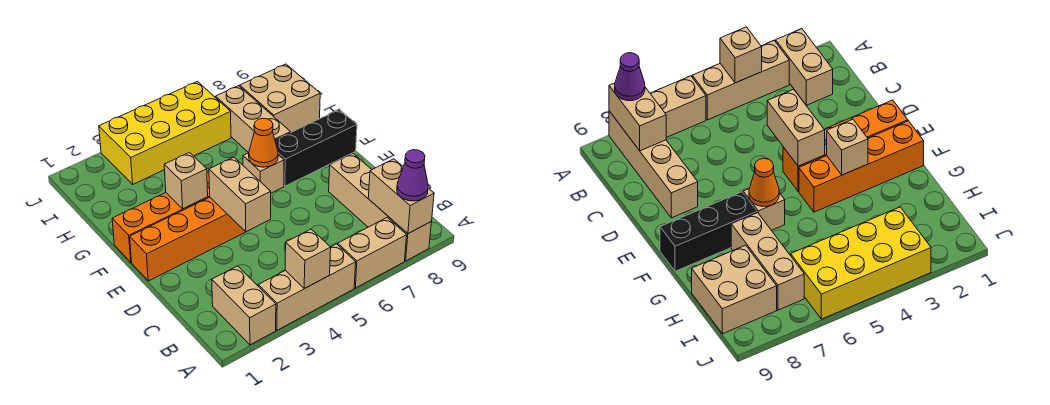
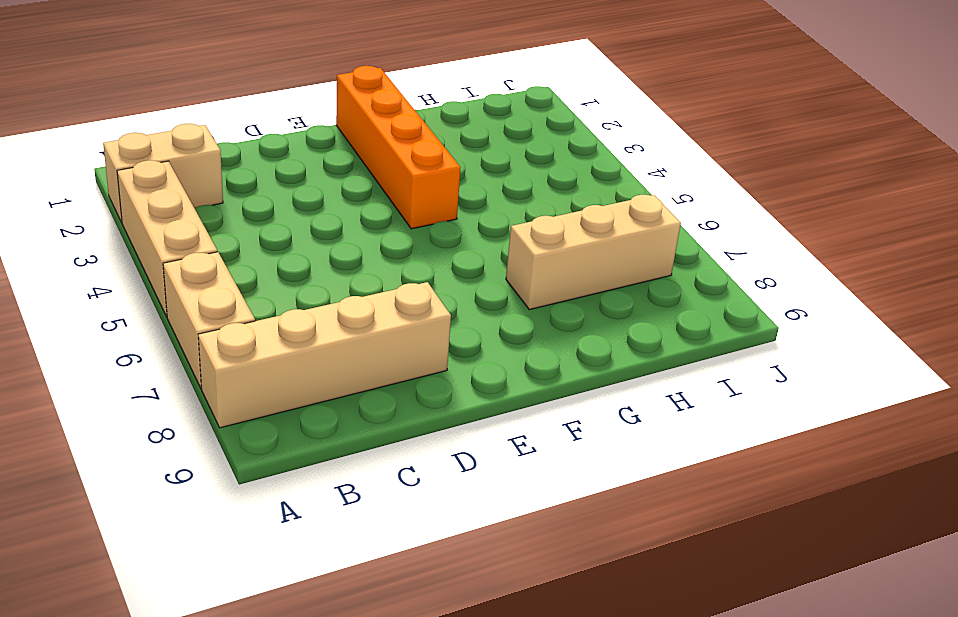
none -> orange brick E1:E4 level 1
none -> tan brick F6 level 1
none -> black brick F7:F9 level 1

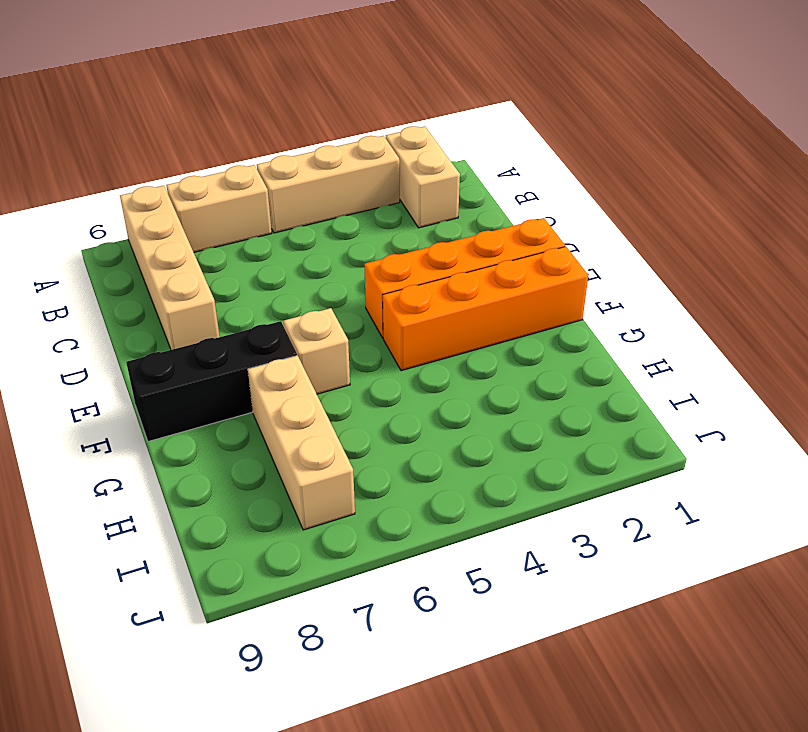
none -> tan brick H8:I9 level 1
none -> yellow brick I3:J6 level 1
none -> tan brick A4 level 2

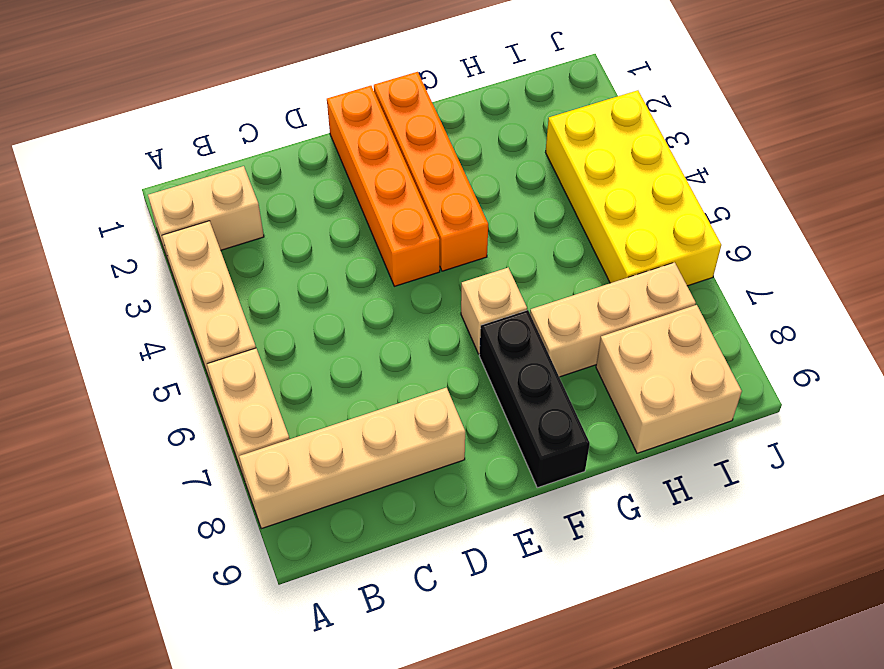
none -> tan brick A4 level 2
none -> tan brick A8:B8 level 2
none -> tan brick D4:E4 level 2

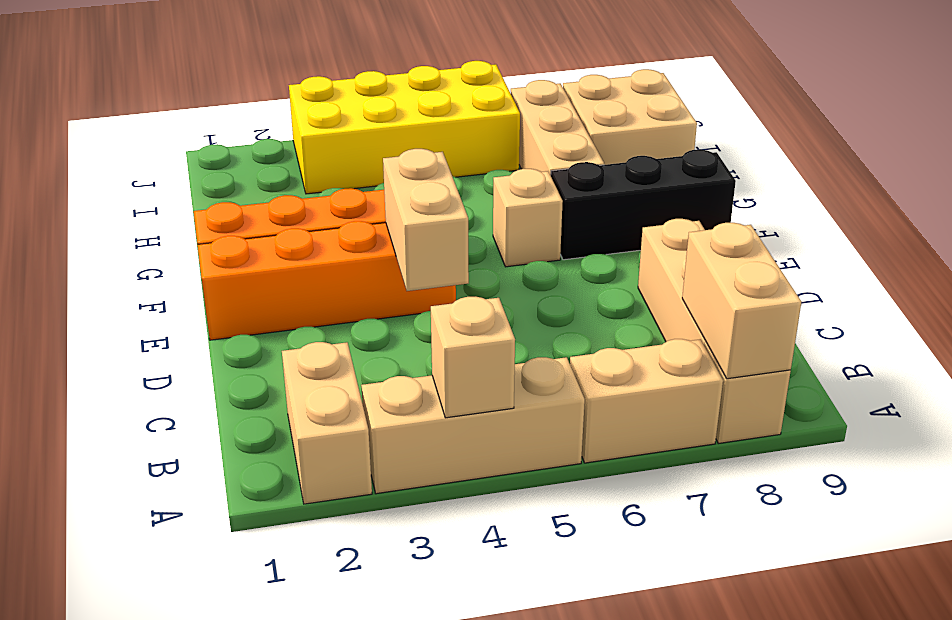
none -> tan brick F3 level 2
none -> orange cone F6 level 2
none -> purple cone A8 level 3

